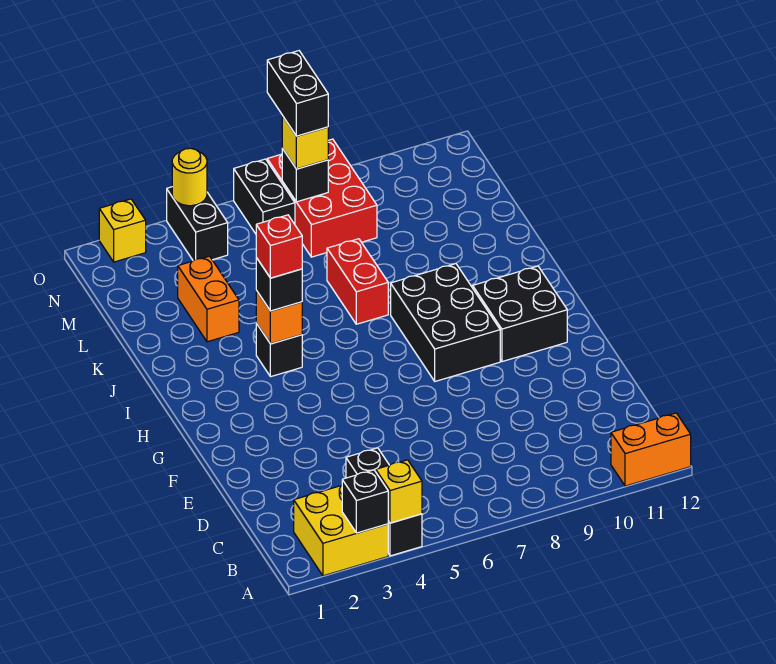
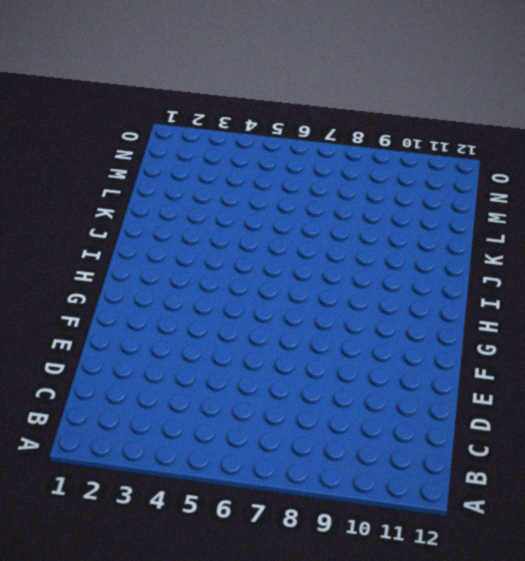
none -> yellow brick A2:B3 level 1
none -> black brick A4:C4 level 1
none -> orange brick A11:A12 level 1

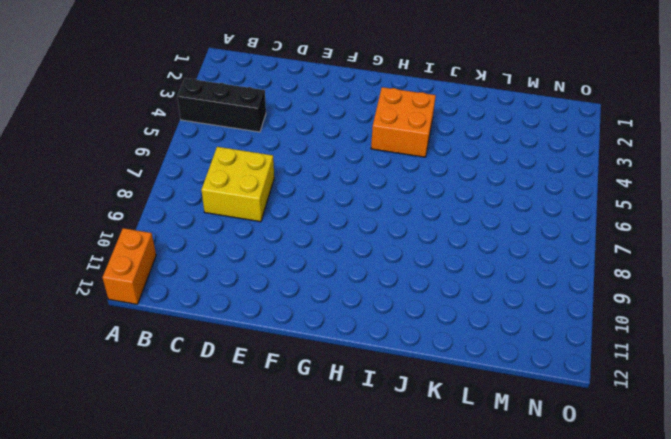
yellow brick C7:D8 level 1 -> yellow brick A2:B3 level 1
orange brick H3:I4 level 1 -> black brick I4 level 1
none -> black brick G8:I9 level 1
none -> black brick G10:H11 level 1
none -> red brick J7:K7 level 1

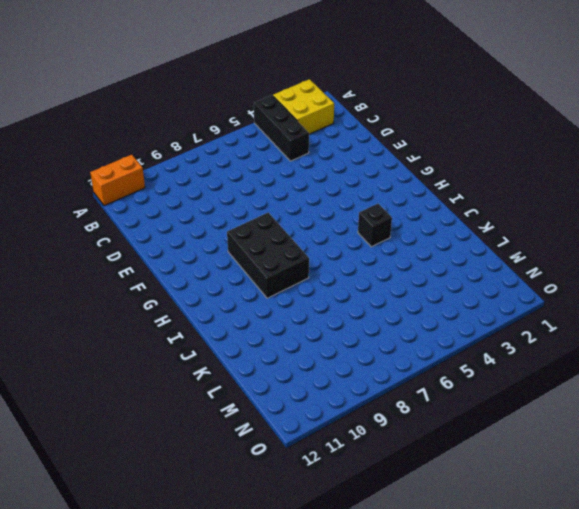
none -> black brick G10:H11 level 1
none -> red brick J7:K7 level 1
none -> orange brick K3:L3 level 1

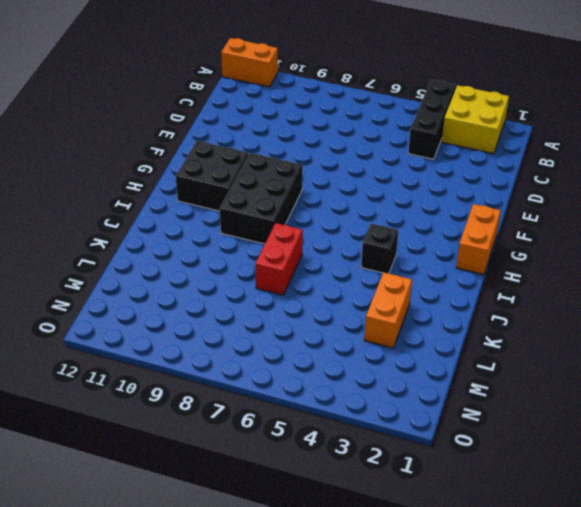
orange brick G1:H1 level 1 -> none
none -> red brick M7:O8 level 1
none -> black brick N4:O4 level 1
none -> black brick N6:O6 level 1

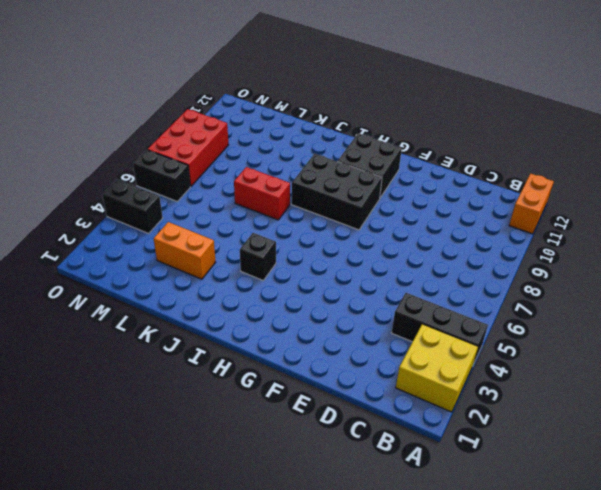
red brick N7:O9 level 1 -> red brick M7:O8 level 1
none -> yellow brick O2 level 1
none -> black brick A3 level 2
none -> yellow brick A4 level 2

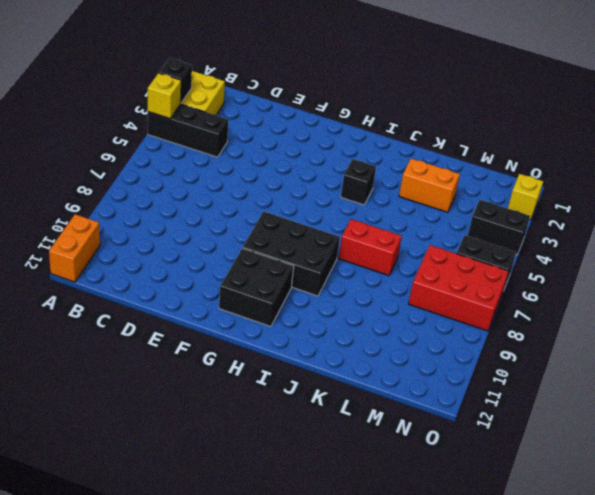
none -> orange brick I4 level 2
none -> black brick N7 level 2
none -> yellow round brick O4 level 2

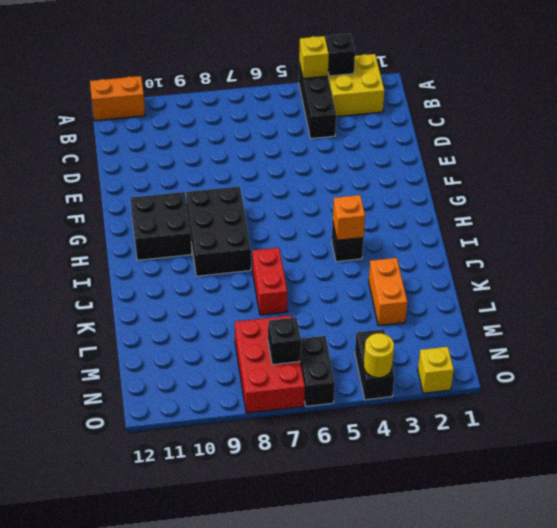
none -> black brick I4 level 3
none -> yellow brick N7 level 3
none -> red brick I4 level 4

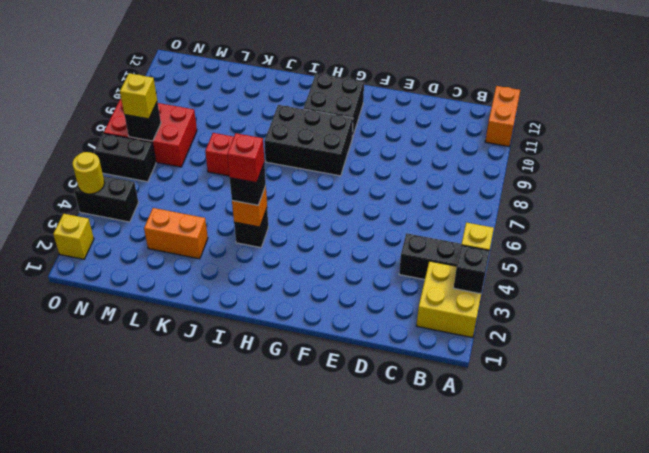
none -> black brick N7:O7 level 4

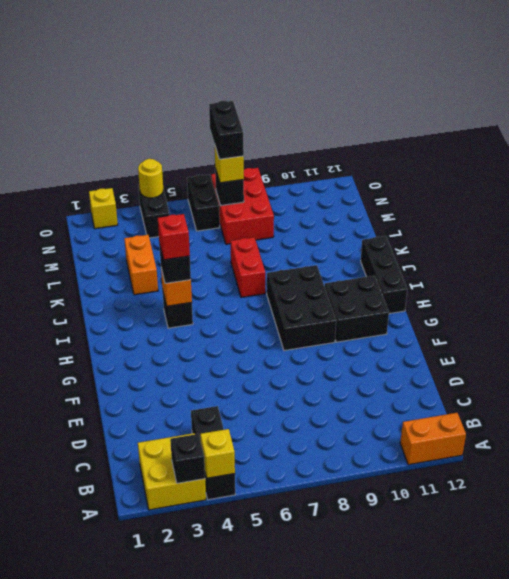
black brick H12:J12 level 1 -> none

